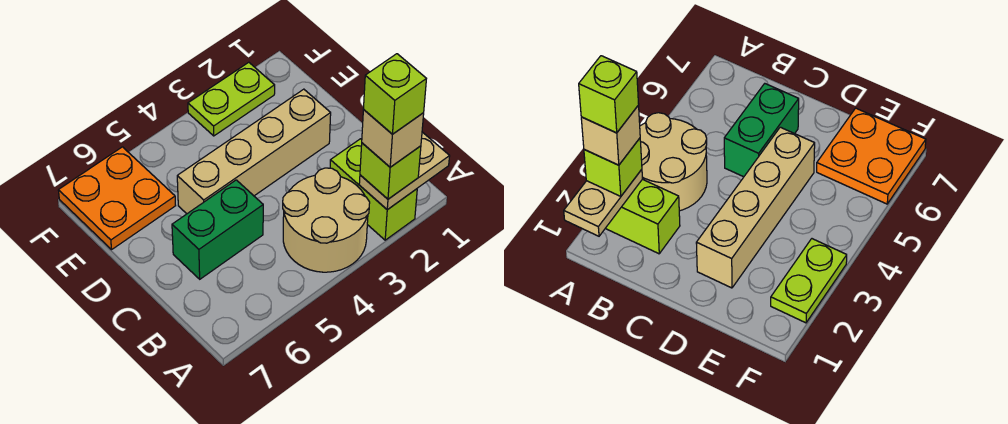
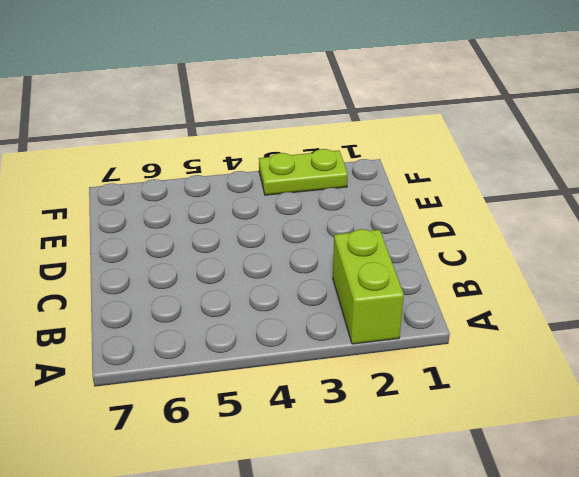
none -> tan round brick A3:B4 level 1
none -> green brick C5:C6 level 1

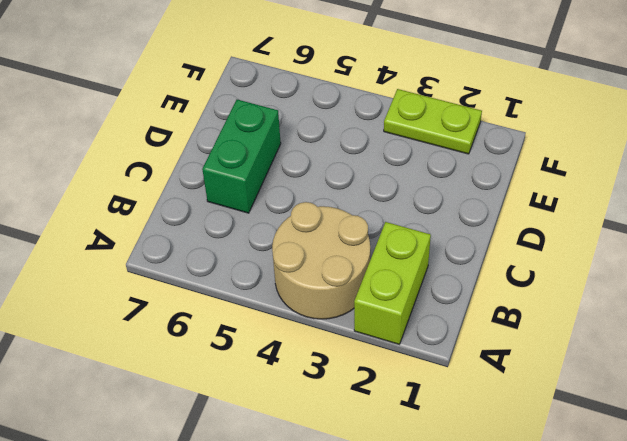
green brick C6:D6 level 1 -> green brick C5:C6 level 1
none -> tan brick D2:D5 level 1
none -> orange plate E6:F7 level 1

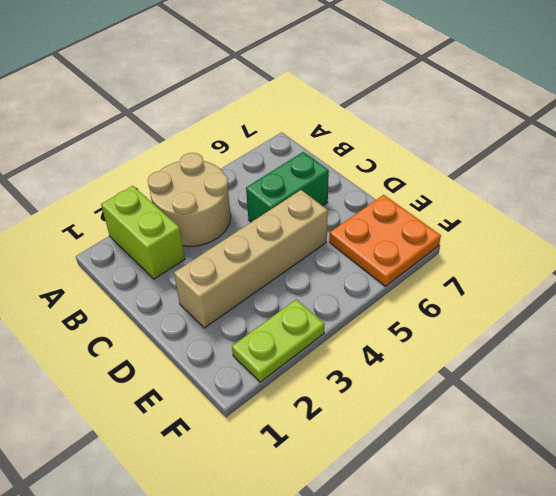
none -> tan plate A1:A2 level 2
none -> lime brick A2 level 3

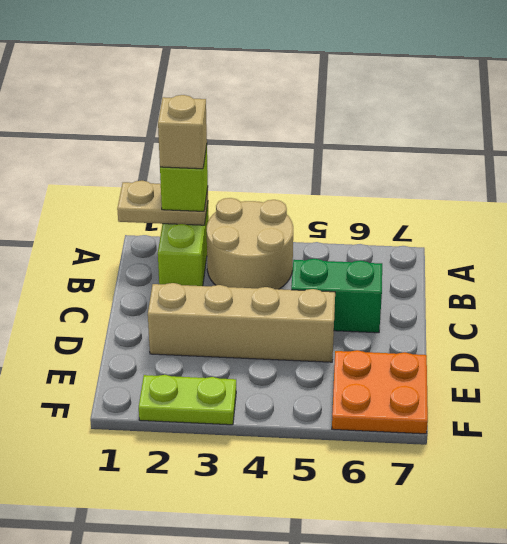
none -> lime brick A2 level 5

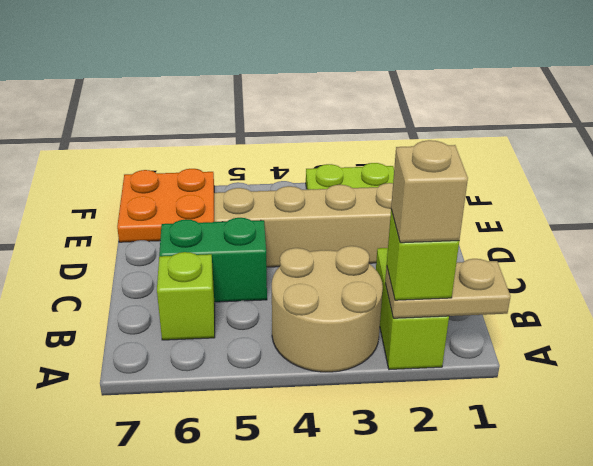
lime brick B6 level 1 -> lime brick A2 level 5

